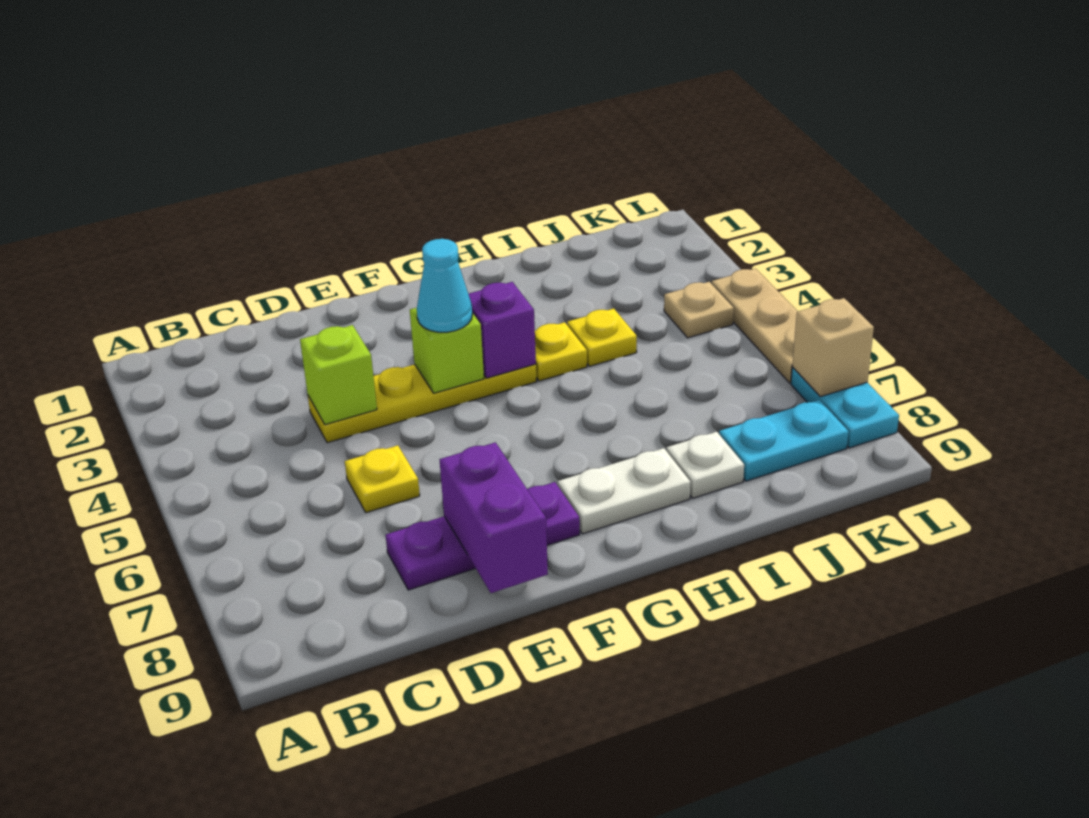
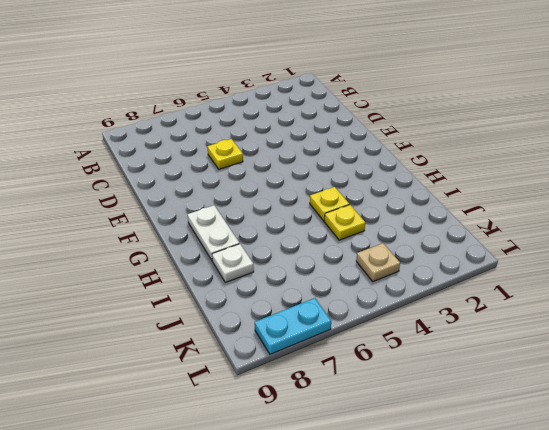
none -> yellow plate D4:G4 level 1
none -> purple plate D8:F8 level 1
none -> cyan plate J8:K8 level 1

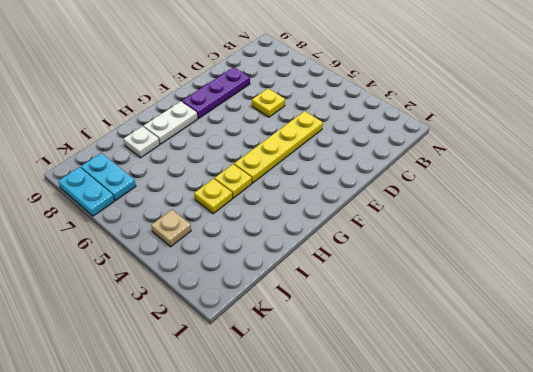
cyan plate K7:K8 level 1 -> cyan plate J8:K8 level 1
none -> tan plate L4:L6 level 1
none -> lime brick D4 level 2
none -> purple brick E8:E9 level 2

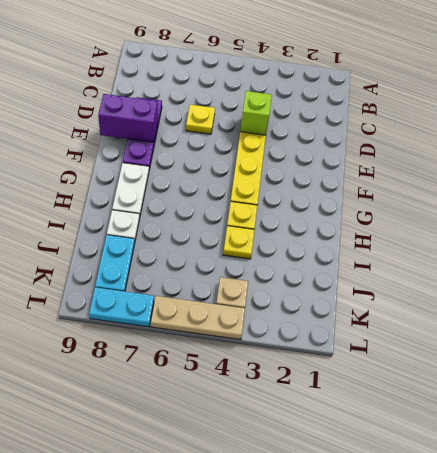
none -> lime brick F4 level 2
none -> purple brick G4 level 2
none -> tan brick L7 level 2

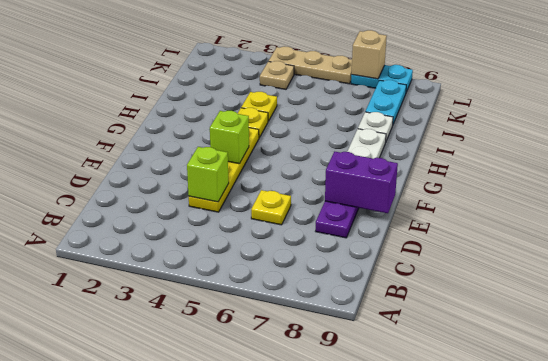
none -> purple brick G4 level 2
none -> cyan cone F4 level 3

